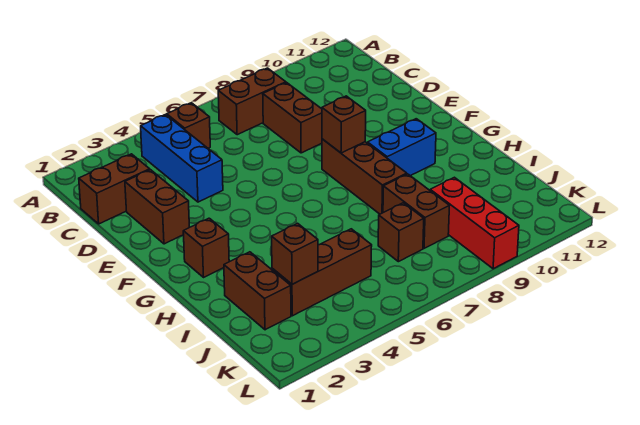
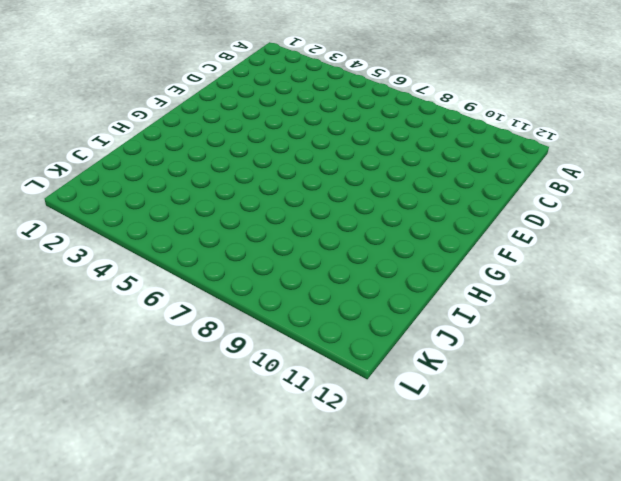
none -> blue brick B4:D4 level 1
none -> brown brick B5 level 1
none -> brown brick B7:B8 level 1

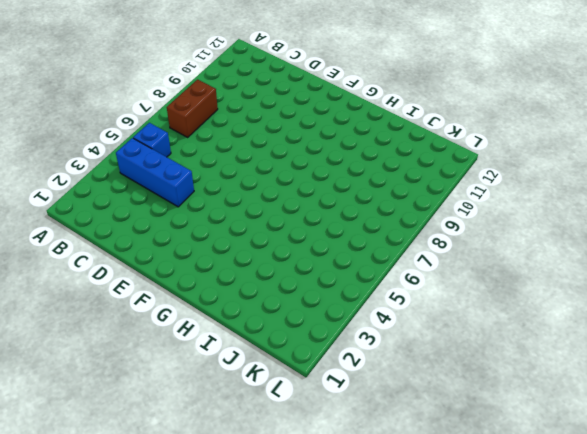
blue brick B5 level 1 -> brown brick B5 level 1
none -> brown brick C1:C2 level 1
none -> brown brick C8:D8 level 1
none -> brown brick D2:E2 level 1

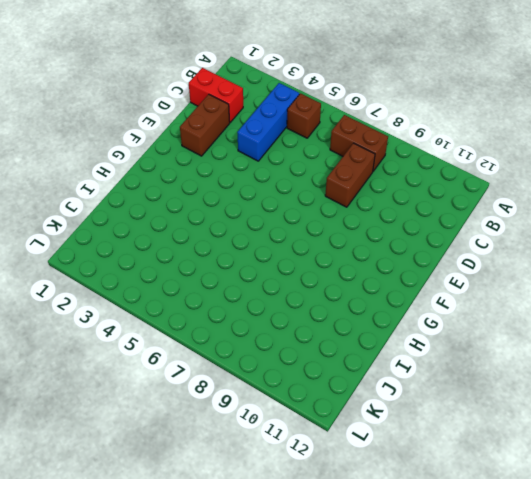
red brick C1:C2 level 1 -> brown brick C1:C2 level 1
none -> brown brick F8:H8 level 1
none -> brown brick G2 level 1
none -> blue brick G9:G10 level 1

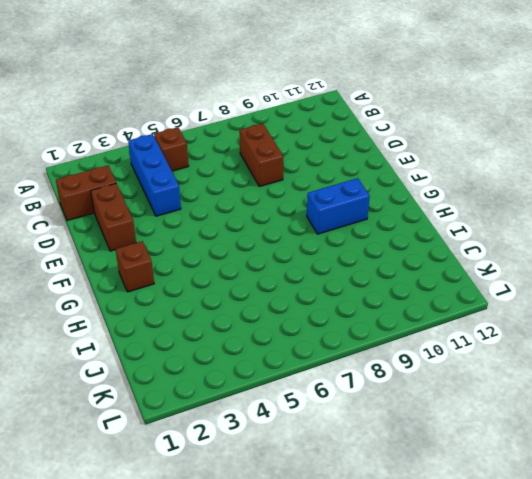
none -> brown brick B7:B8 level 1
none -> brown brick F8:H8 level 1
none -> brown brick I2:J2 level 1

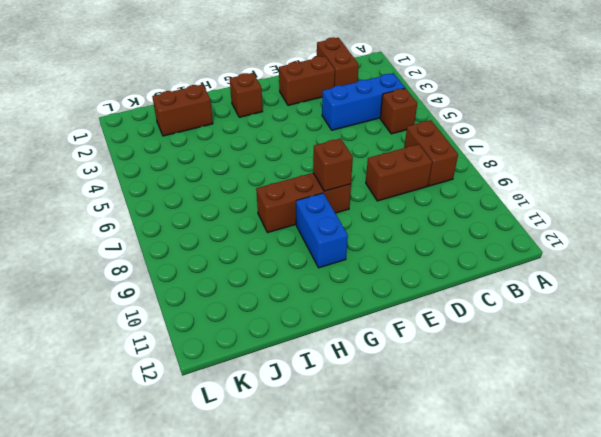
none -> brown brick I8:J8 level 1
none -> brown brick J3:J5 level 1
none -> brown brick J7 level 1

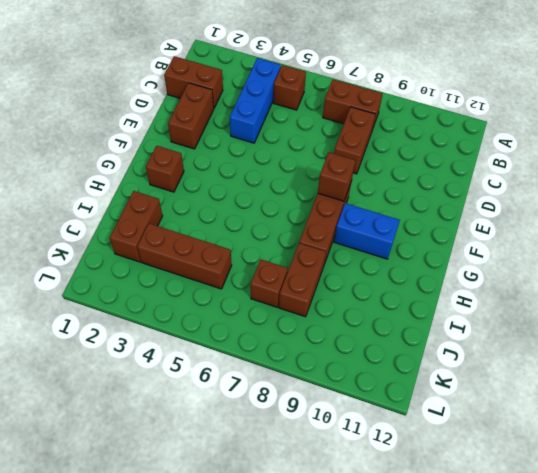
none -> red brick J9:L9 level 1
none -> brown brick J3 level 2

